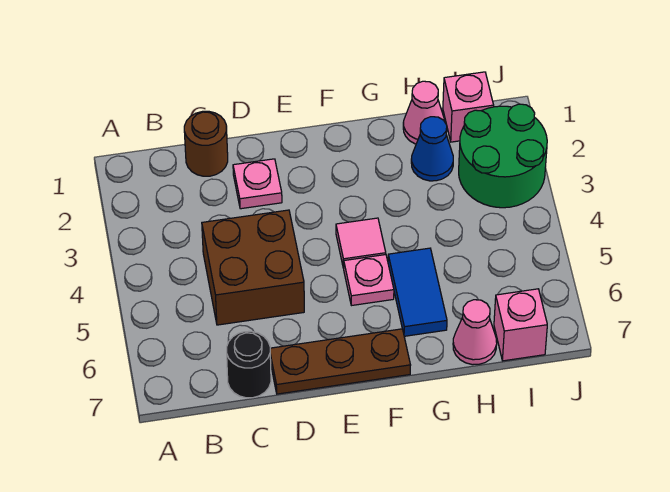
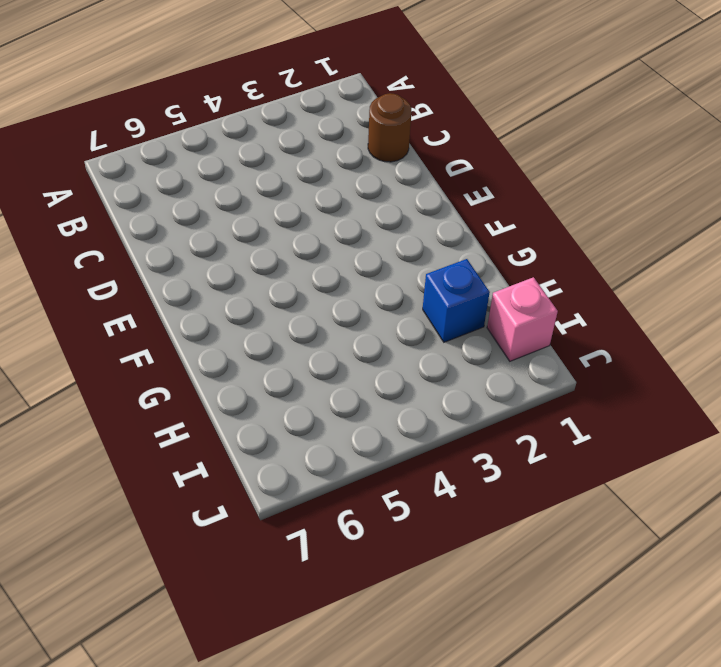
blue brick H2 level 1 -> blue cone H2 level 1
none -> brown brick C4:D5 level 1
none -> black round brick C7 level 1
none -> pink plate D2 level 1

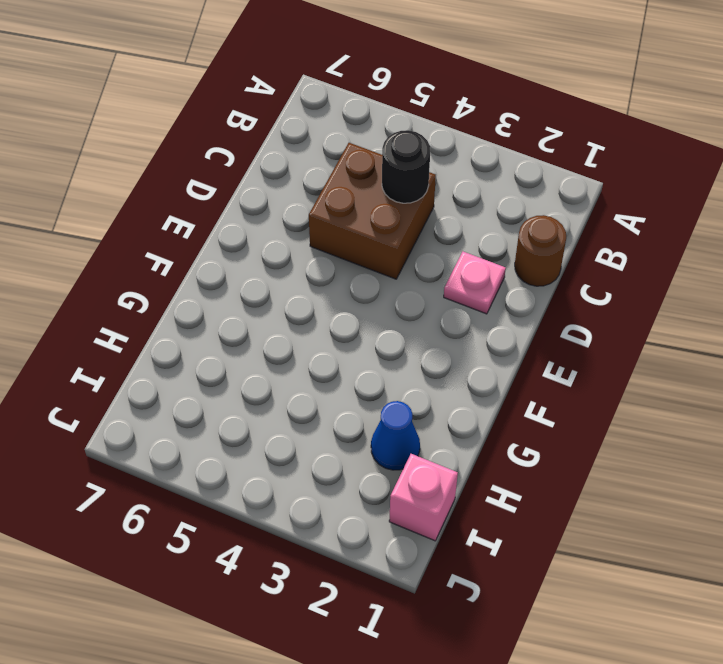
black round brick C4 level 2 -> black round brick C7 level 1
none -> brown plate D7:F7 level 1
none -> pink tile F4 level 1
none -> pink plate F5 level 1

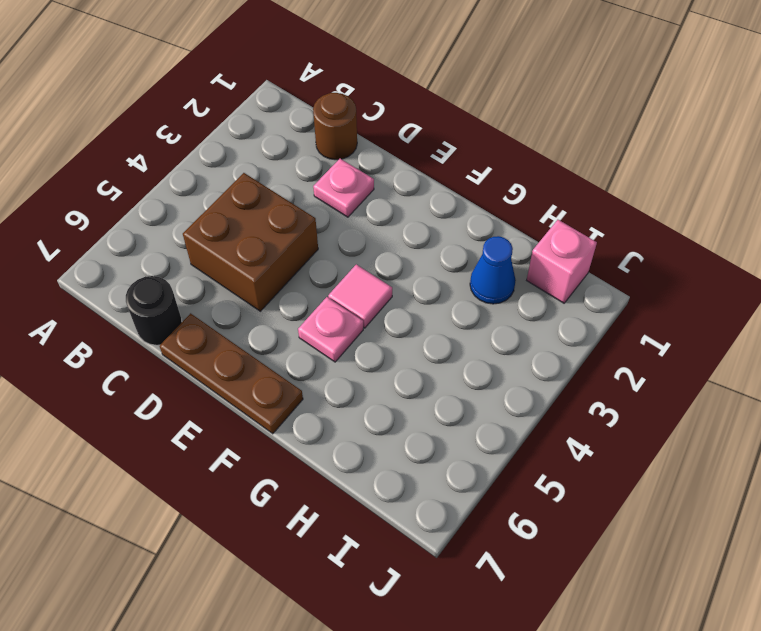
none -> blue tile G5:G6 level 1
none -> pink cone H1 level 1
none -> pink cone H7 level 1

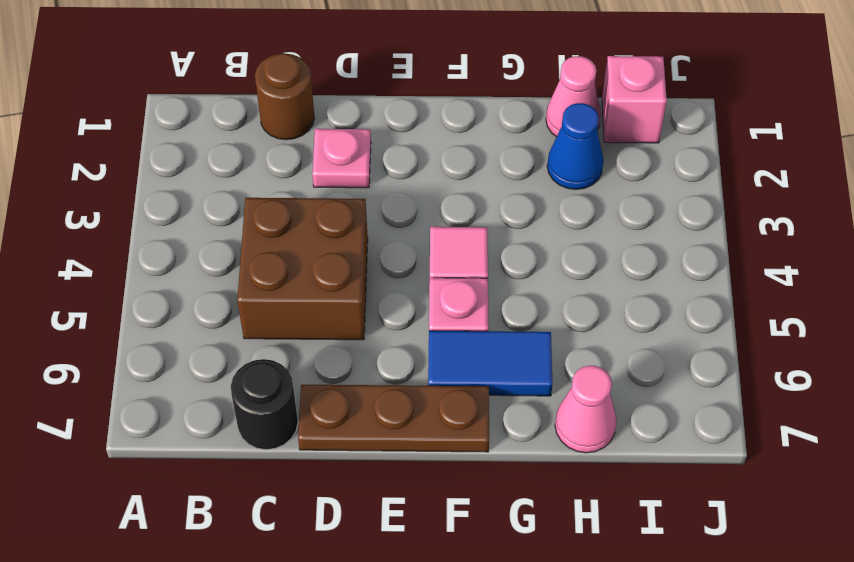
blue tile F6:G6 level 1 -> blue tile G5:G6 level 1
none -> green round brick I2:J3 level 1
none -> pink brick I7 level 1

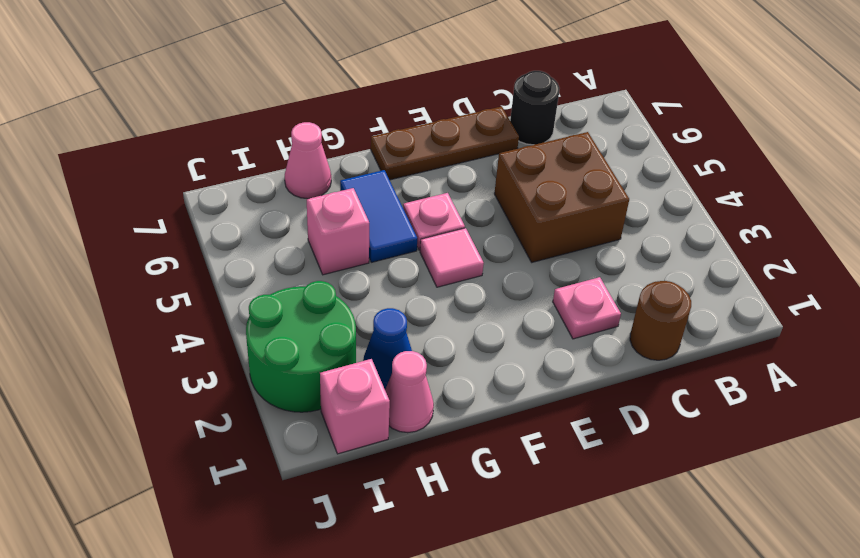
pink brick H5 level 1 -> pink brick I7 level 1

